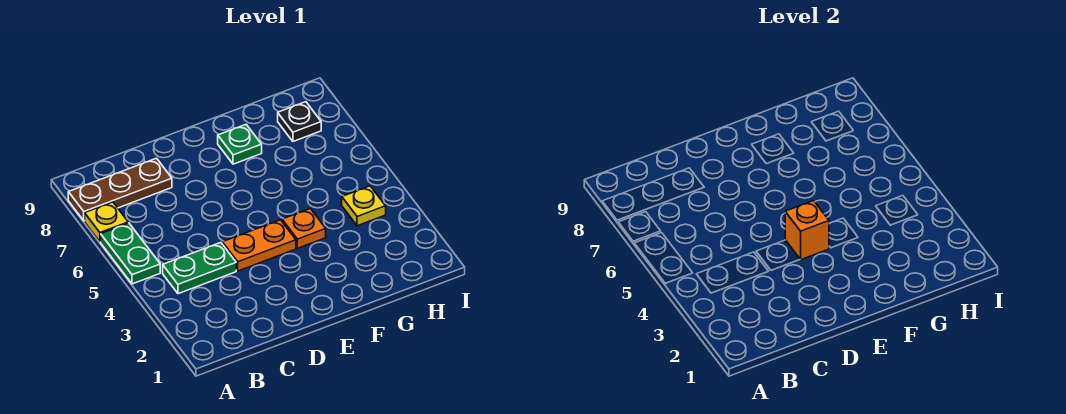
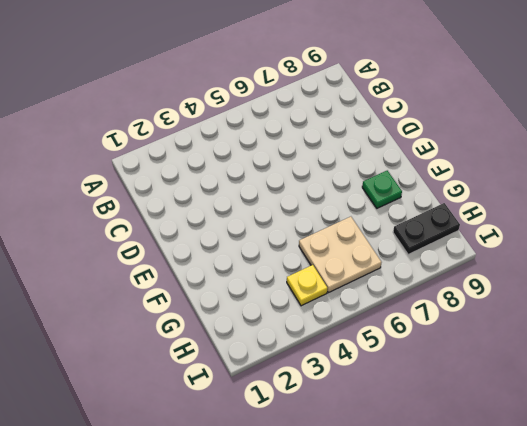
tan plate G5:H6 level 1 -> none
black plate H8:H9 level 1 -> black plate H8 level 1
none -> green plate A5:A6 level 1
none -> yellow plate A7 level 1

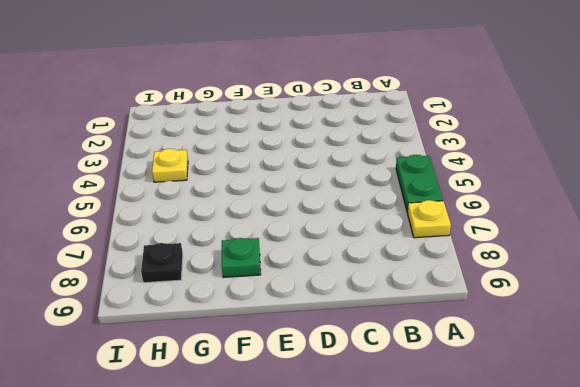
none -> brown plate A8:C8 level 1
none -> green plate B4:C4 level 1

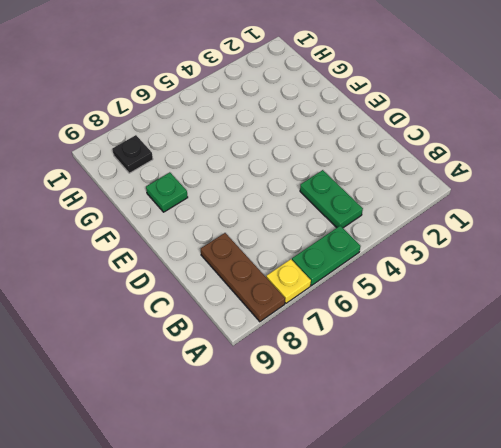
none -> orange plate D4:E4 level 1
none -> orange plate F4 level 1

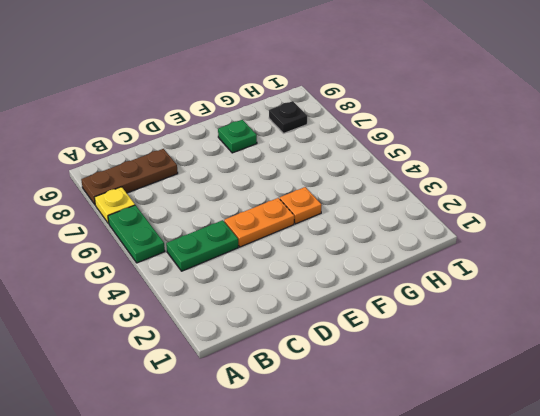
none -> yellow plate H4 level 1
none -> orange brick E4 level 2

